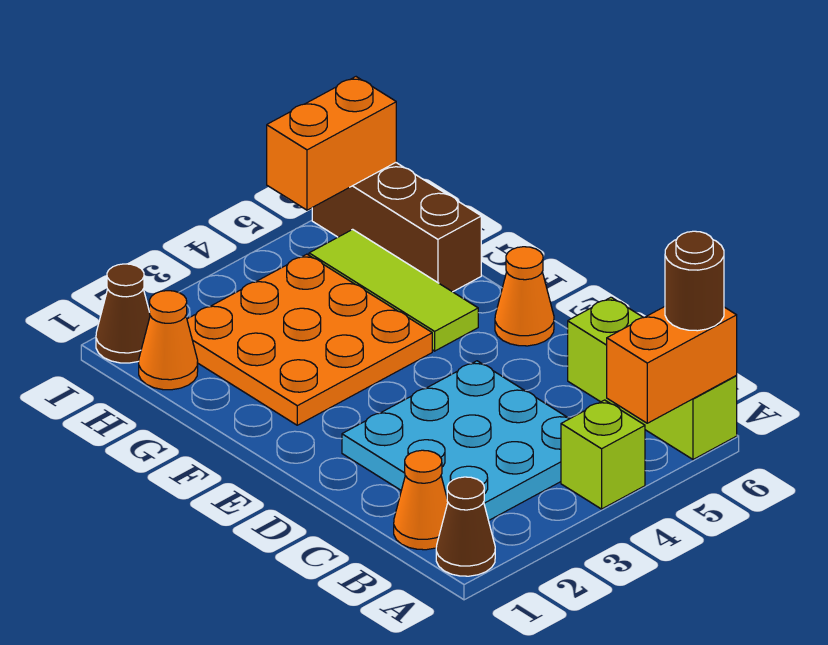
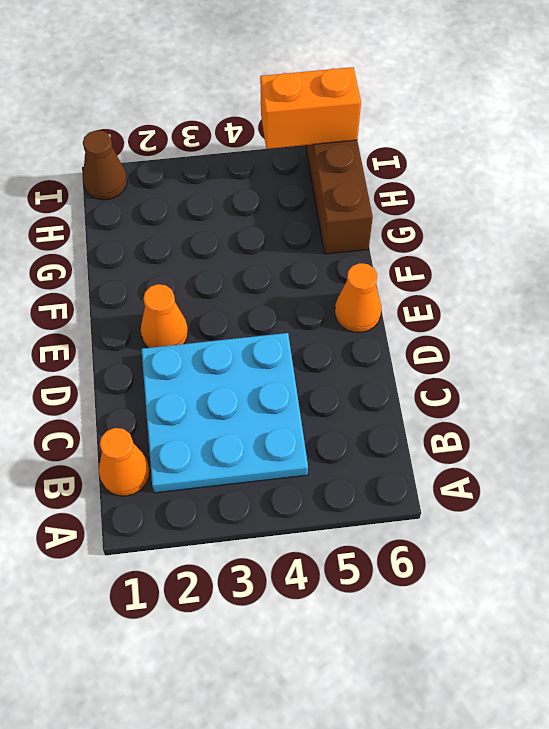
orange cone E2 level 1 -> orange cone H1 level 1
none -> brown cone A1 level 1
none -> lime brick A4 level 1
none -> lime brick A6:C6 level 1

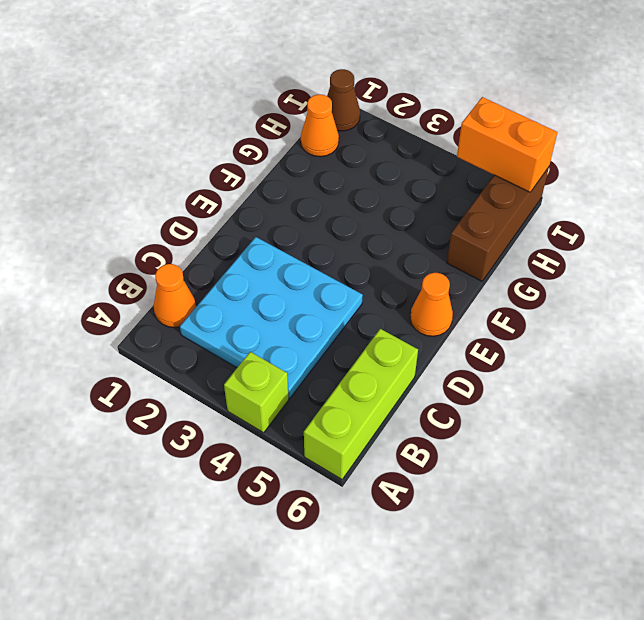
none -> brown cone A1 level 1
none -> orange plate F2:H4 level 1
none -> lime tile F5:H5 level 1

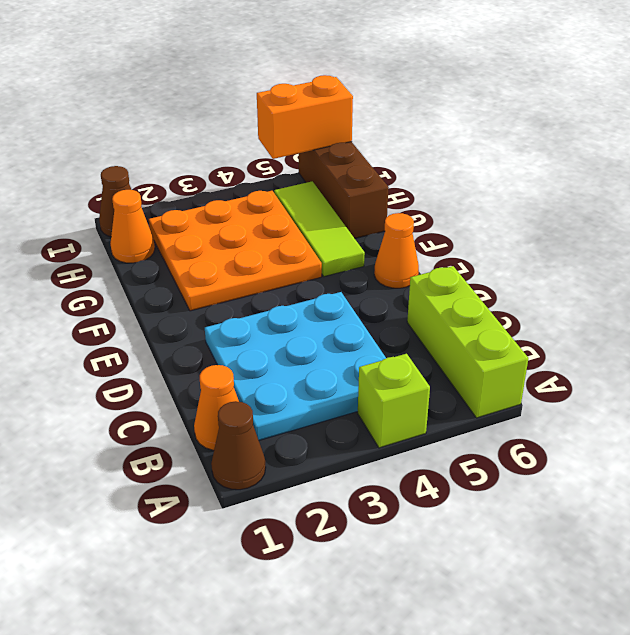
none -> orange brick A5:A6 level 2
none -> brown round brick A6 level 3

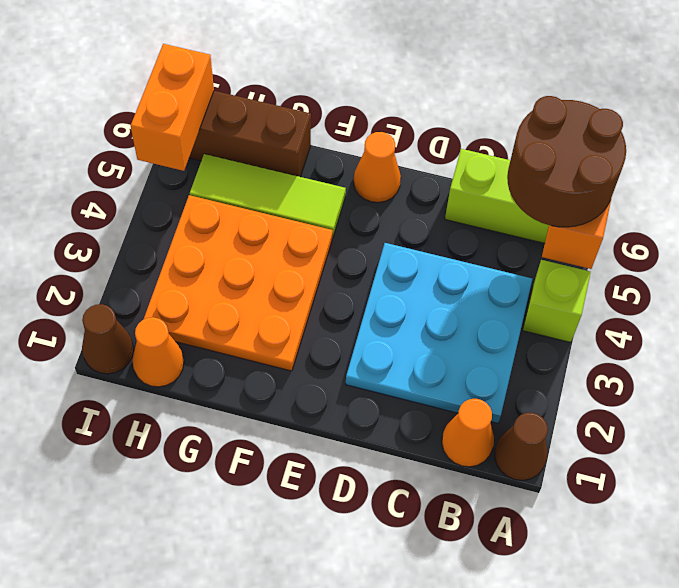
brown round brick A5:B6 level 3 -> brown round brick A6 level 3

